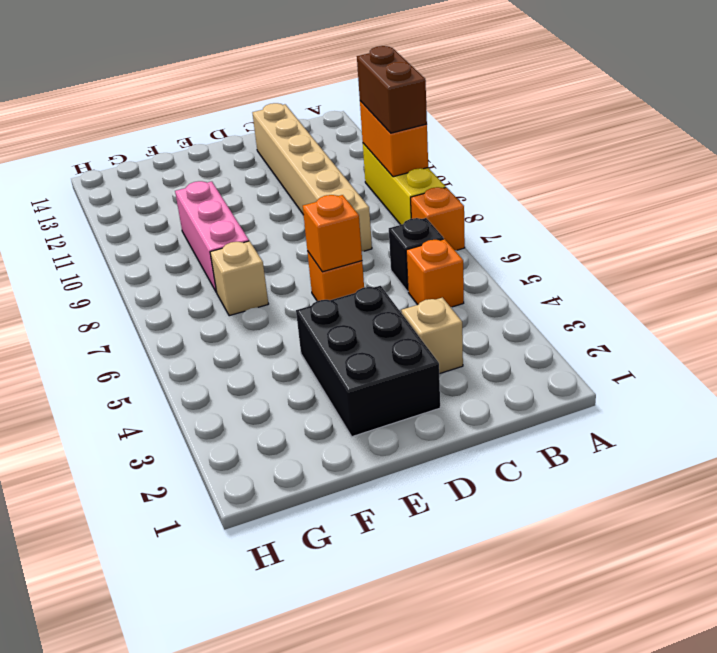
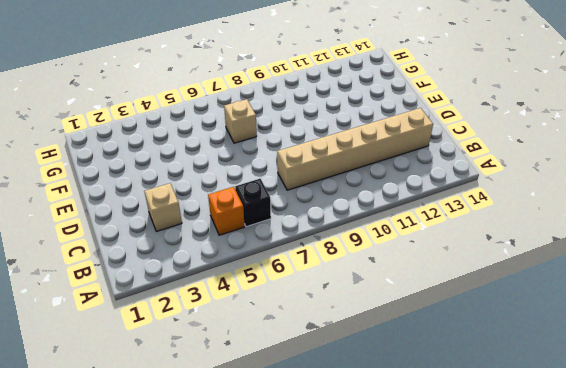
none -> orange brick A7 level 1
none -> yellow brick A8:A10 level 1
none -> black brick D2:E4 level 1

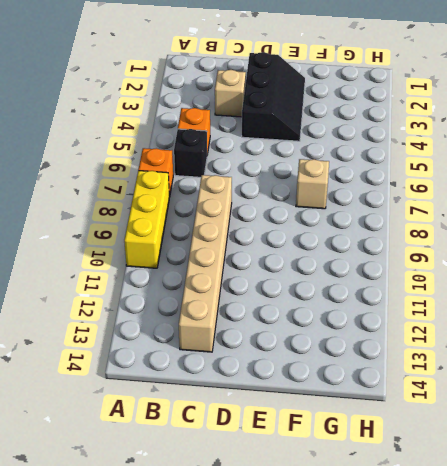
black slope D2:E4 level 1 top D -> black brick D2:E4 level 1
none -> orange brick D6 level 1
none -> pink brick F8:F10 level 1
none -> orange brick A9:A10 level 2

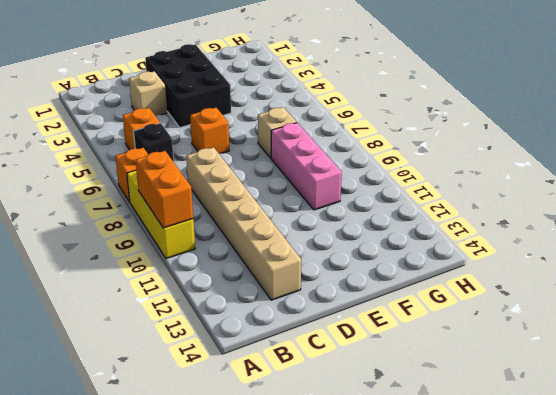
none -> orange brick D6 level 2
none -> brown brick A9:A10 level 3

